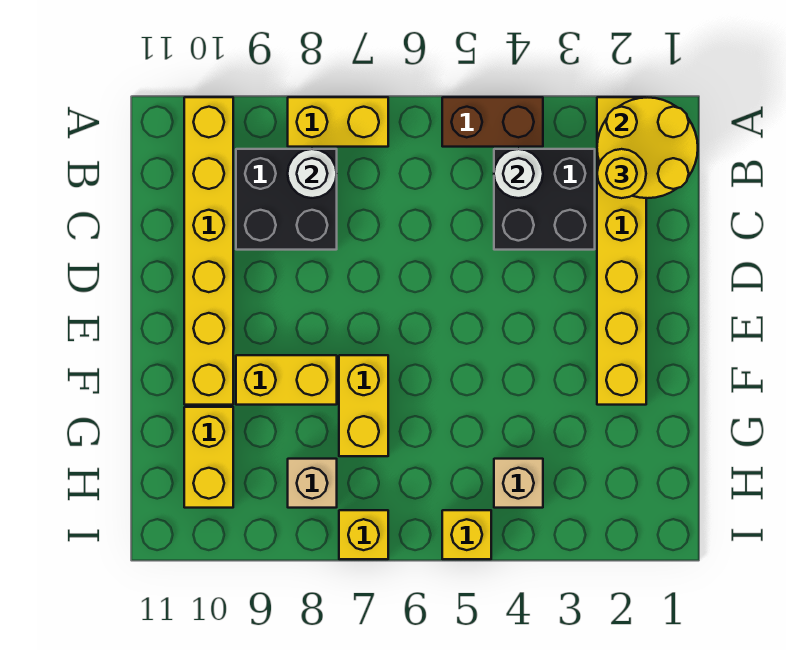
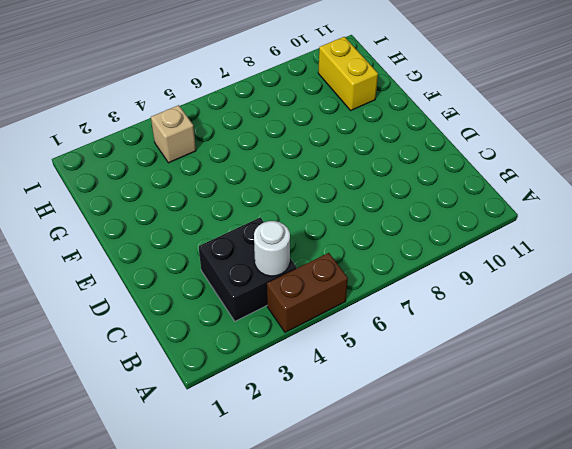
none -> yellow brick A2:F2 level 1
none -> yellow brick A7:A8 level 1
none -> yellow brick A10:F10 level 1

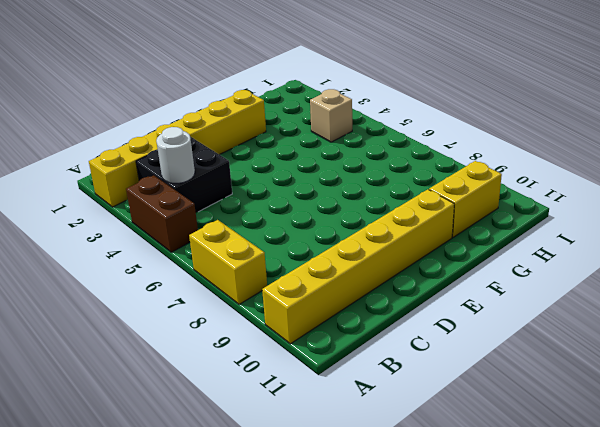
none -> black brick B8:C9 level 1
none -> yellow brick F7:G7 level 1
none -> yellow brick F8:F9 level 1

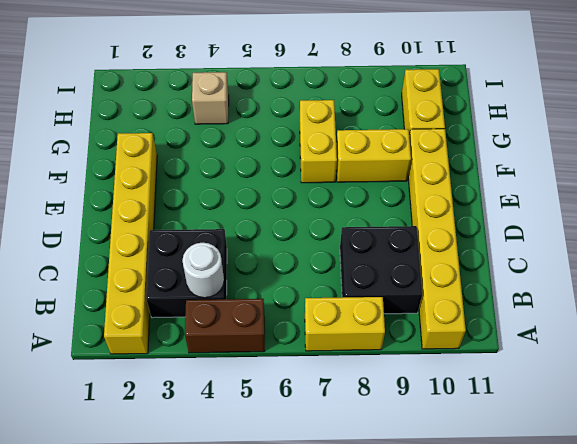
none -> tan brick H8 level 1
none -> yellow brick I5 level 1
none -> yellow brick I7 level 1

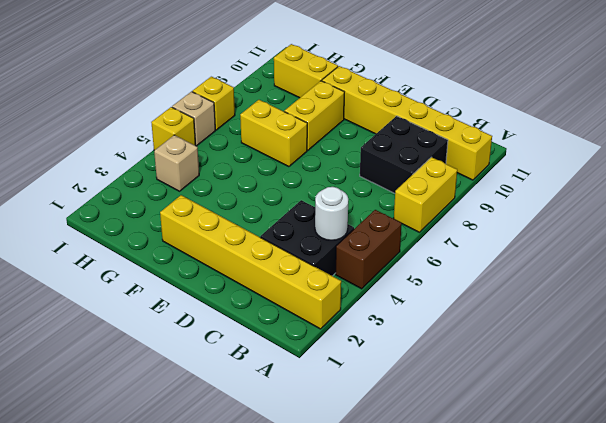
tan brick I6 level 1 -> tan brick H8 level 1
none -> yellow round brick A1:B2 level 2
none -> white round brick B8 level 2
none -> yellow round brick B2 level 3

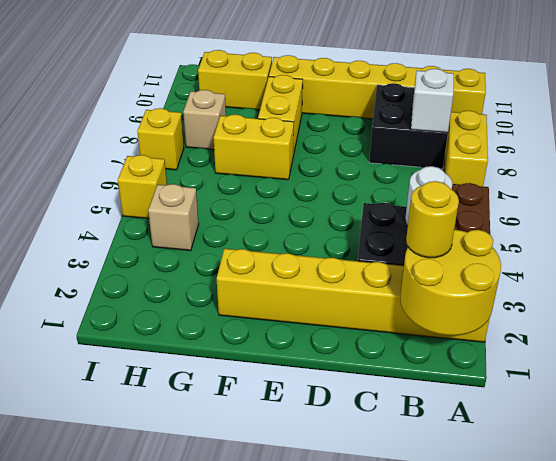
white brick B8 level 2 -> white round brick B8 level 2

